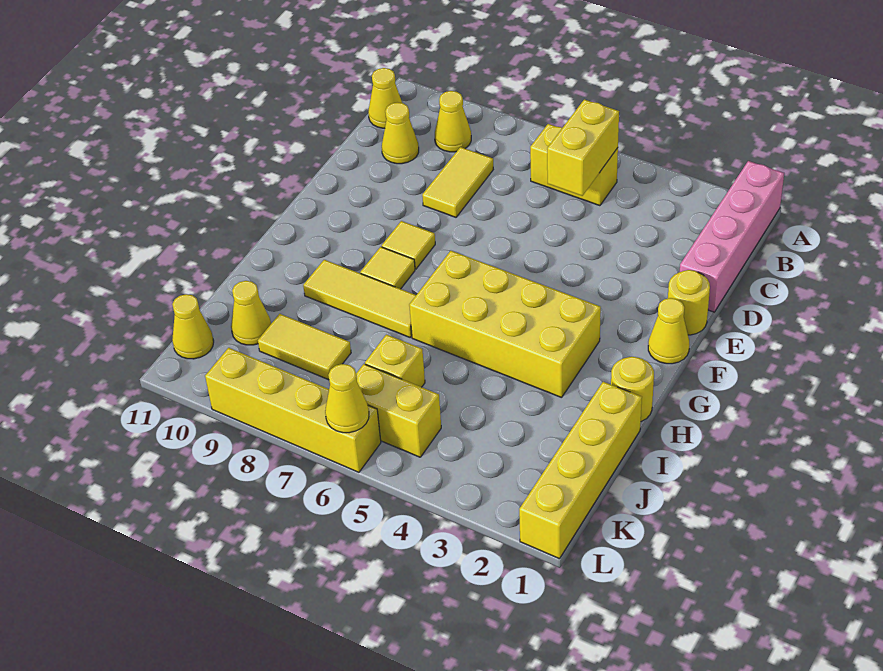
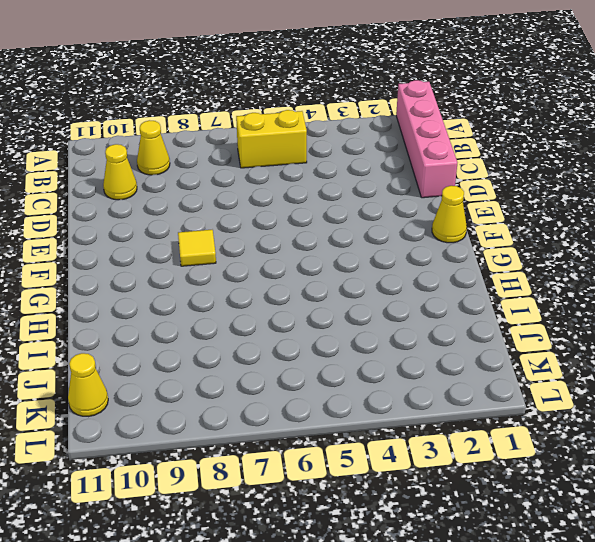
none -> yellow cone B11 level 1
none -> yellow tile C8:D8 level 1
none -> yellow round brick E1 level 1

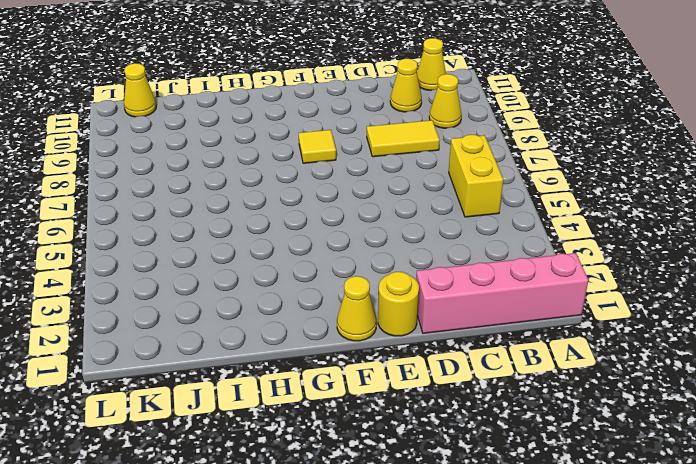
none -> yellow brick G3:H6 level 1
none -> yellow tile G8 level 1
none -> yellow round brick H1 level 1

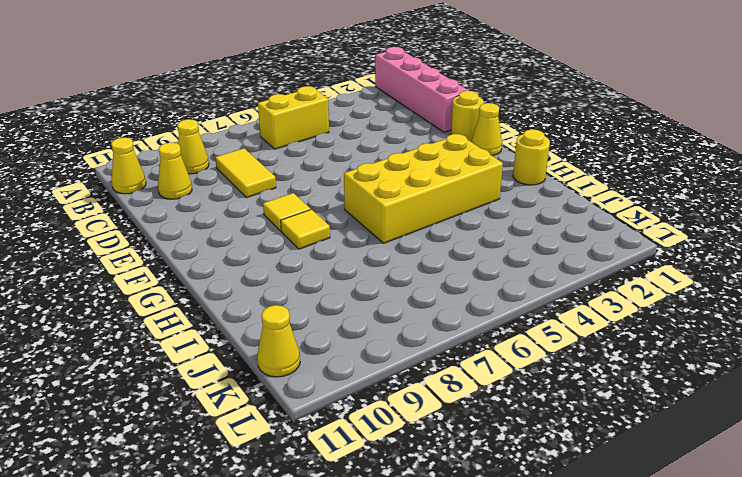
none -> yellow tile H7:H9 level 1
none -> yellow brick I1:L1 level 1
none -> yellow brick J6 level 1

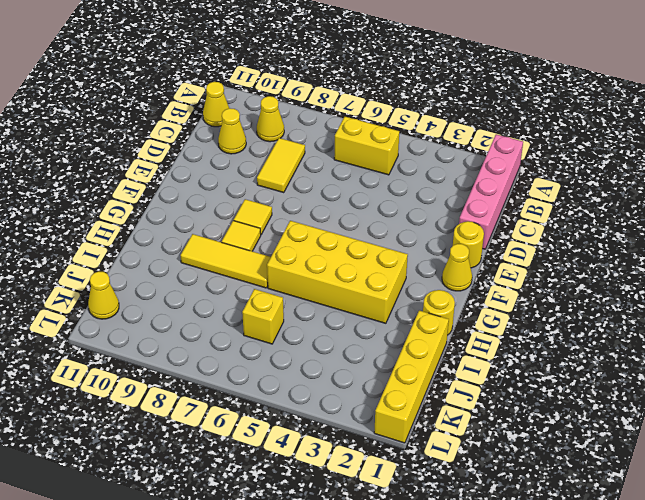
none -> yellow tile J8:J9 level 1
none -> yellow cone J10 level 1
none -> yellow brick K5:K6 level 1

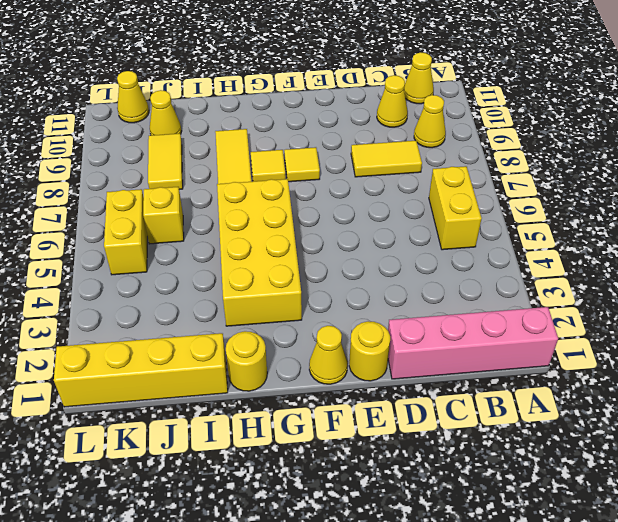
none -> yellow brick L6:L9 level 1
none -> yellow brick B5:C5 level 2
none -> yellow cone L6 level 2

